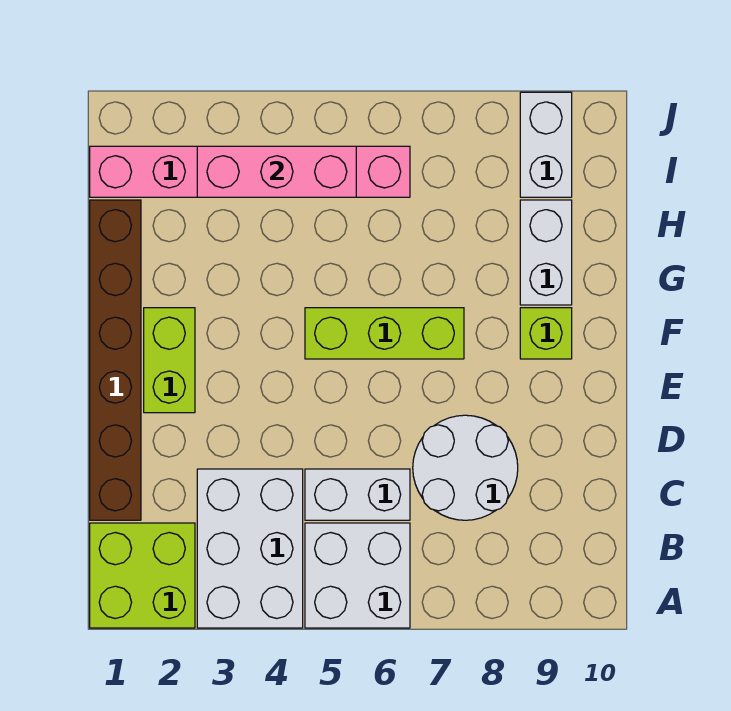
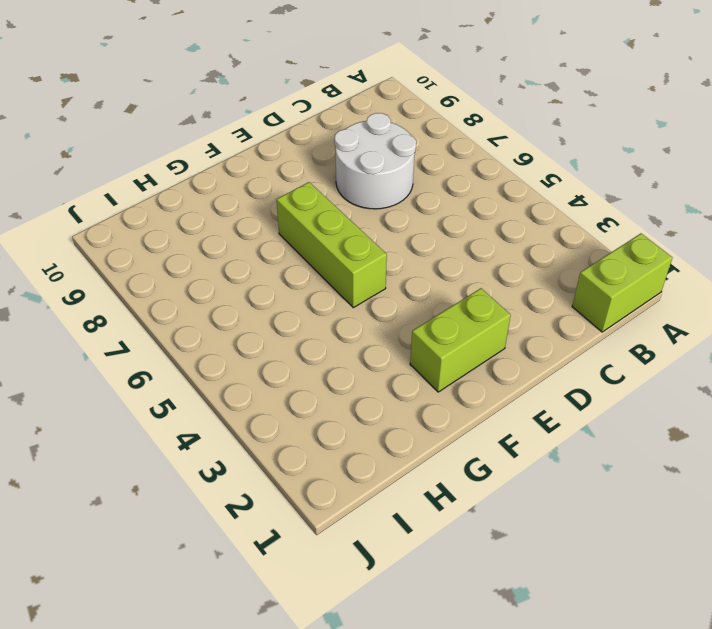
lime brick A1:B1 level 1 -> lime brick A1:B2 level 1
none -> white brick A3:C4 level 1
none -> white brick A5:B6 level 1
none -> brown brick C1:H1 level 1

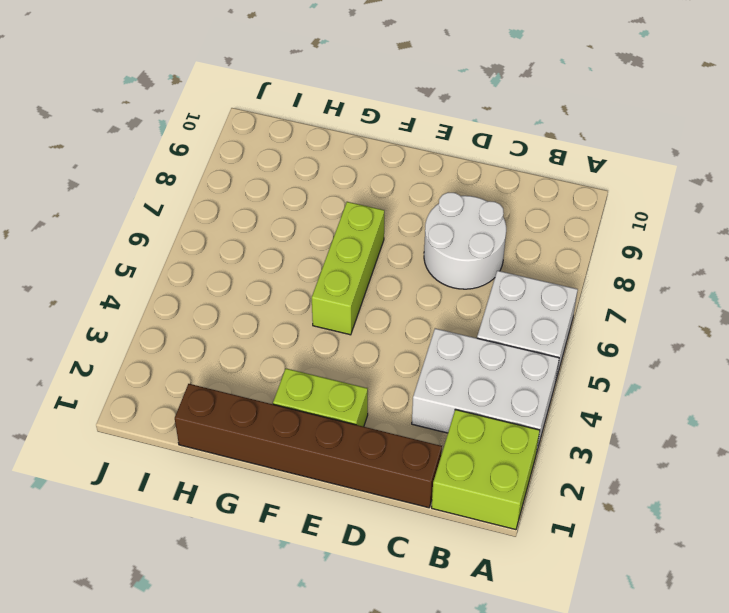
none -> white brick C5:C6 level 1
none -> lime brick F9 level 1
none -> white brick G9:H9 level 1

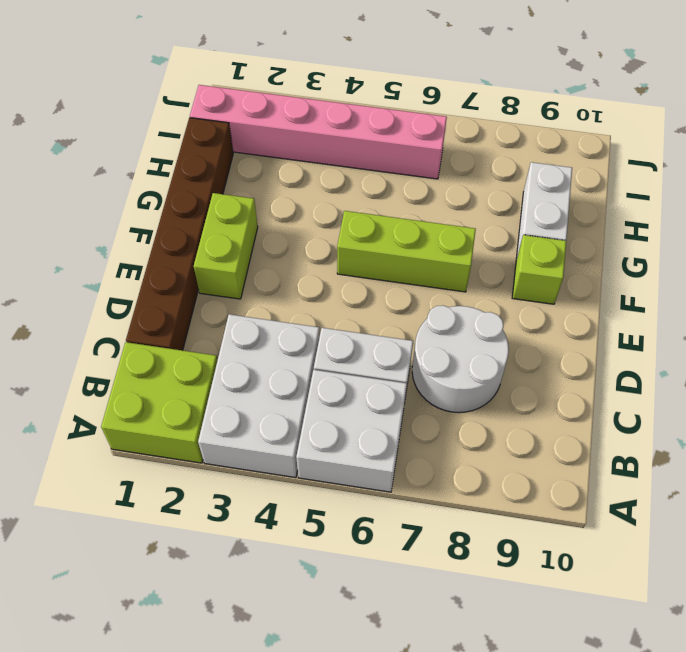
none -> white brick I9:J9 level 1
none -> pink brick I3:I5 level 2

